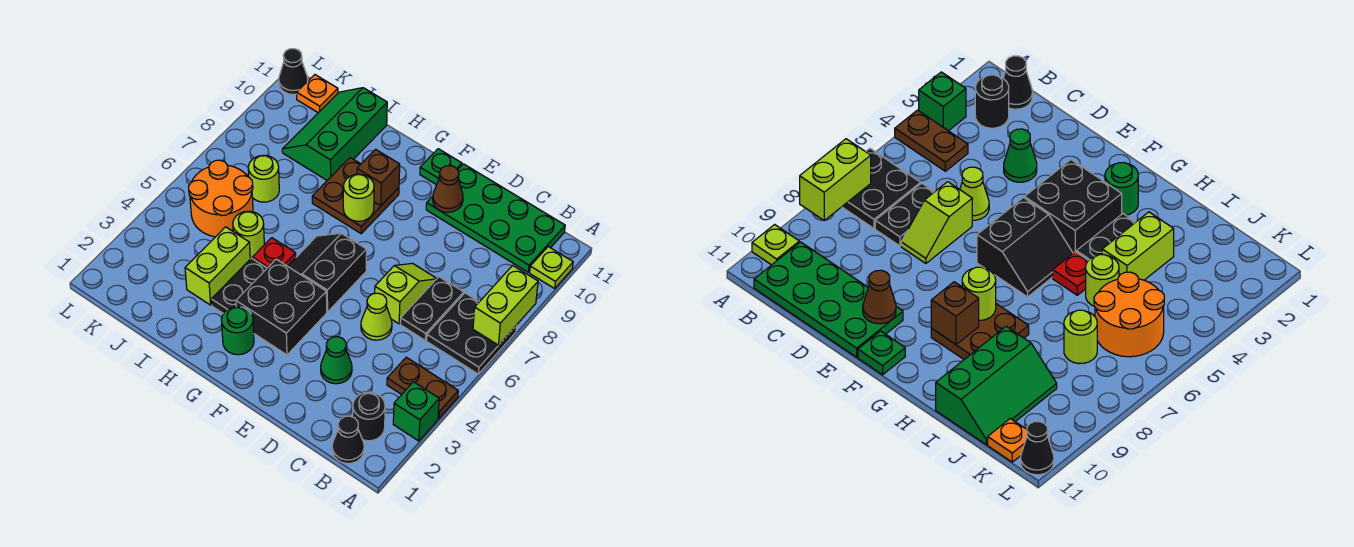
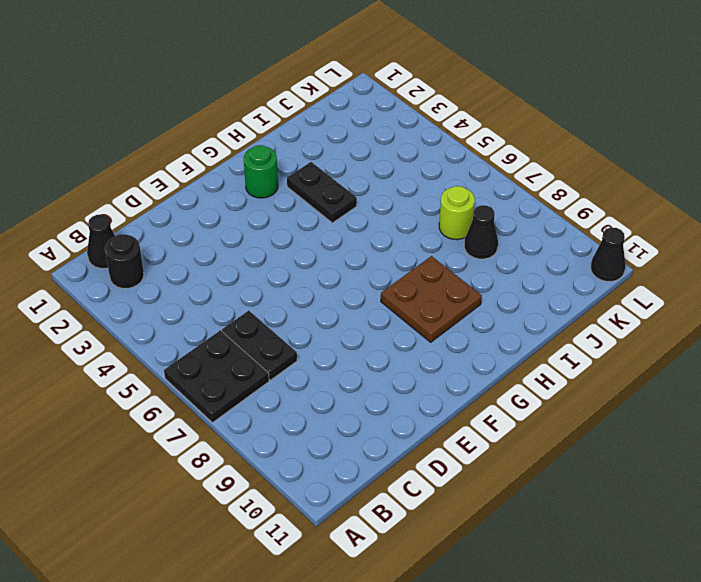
black cone J8 level 1 -> none
none -> green brick A3 level 1
none -> brown plate A4:B4 level 1
none -> lime plate A10 level 1

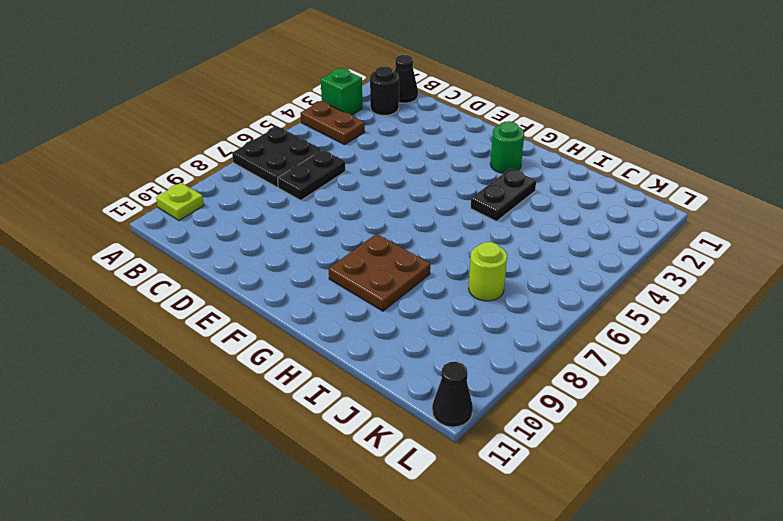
none -> green plate B10:E11 level 1
none -> green cone D3 level 1
none -> lime cone D5 level 1

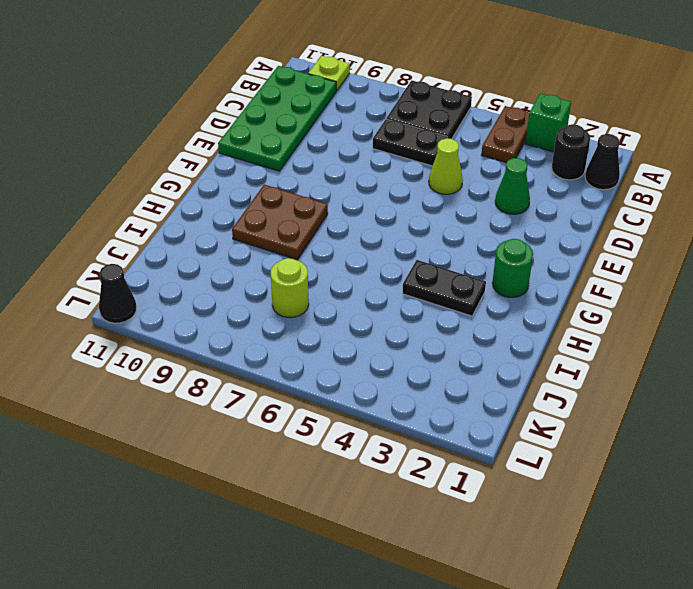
none -> lime slope D6:D7 level 1 top 6
none -> black brick F3:G4 level 1
none -> black slope F5:G6 level 1 top F

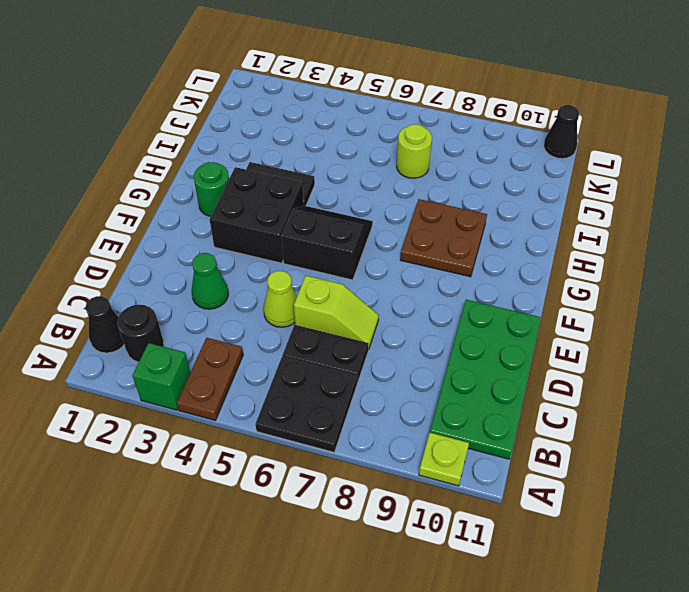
none -> green plate F11 level 1
none -> red plate H5 level 1
none -> lime brick I3:I4 level 1

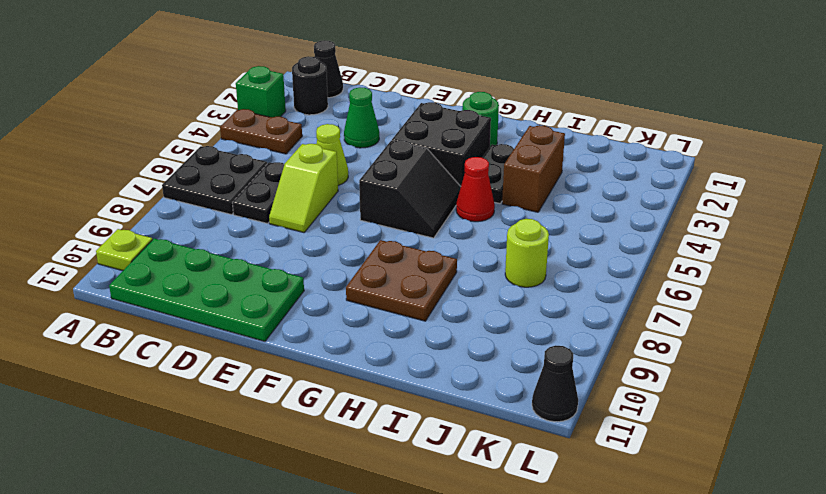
red cone H5 level 1 -> red plate H5 level 1
brown brick I3:I4 level 1 -> lime brick I3:I4 level 1
none -> green plate F11 level 1
none -> lime round brick I5 level 1
none -> green slope I9:J11 level 1 top I

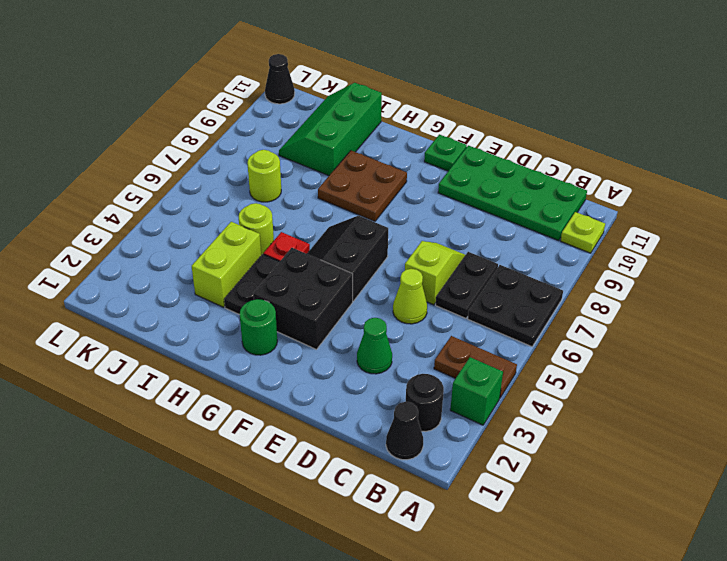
none -> orange round brick J5:K6 level 1
none -> orange plate K11 level 1
none -> lime brick A7:A8 level 2

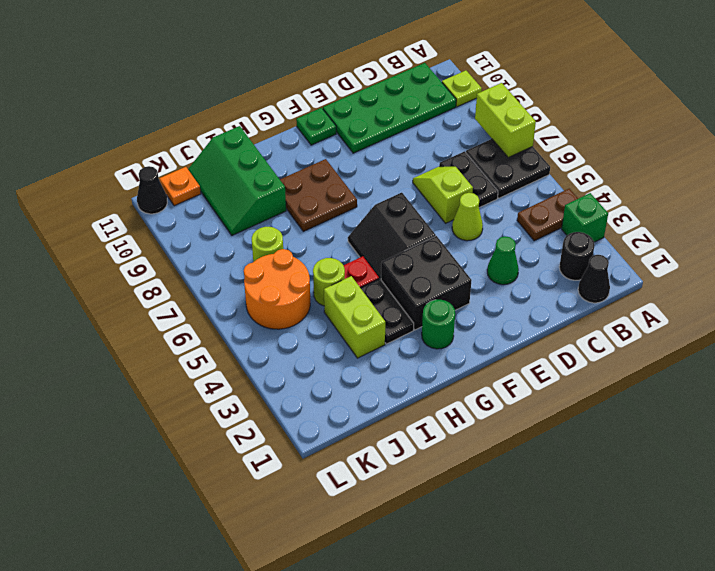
none -> brown cone E10 level 2
none -> lime round brick G8 level 2
none -> brown brick G9 level 2

